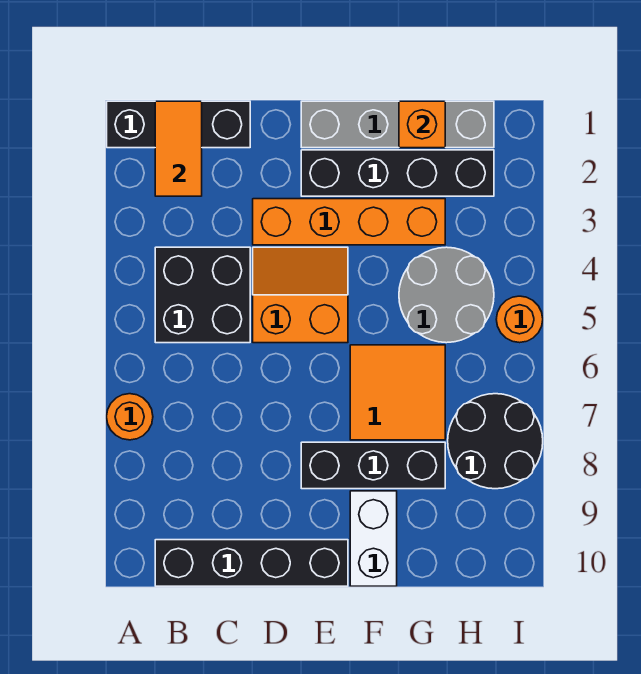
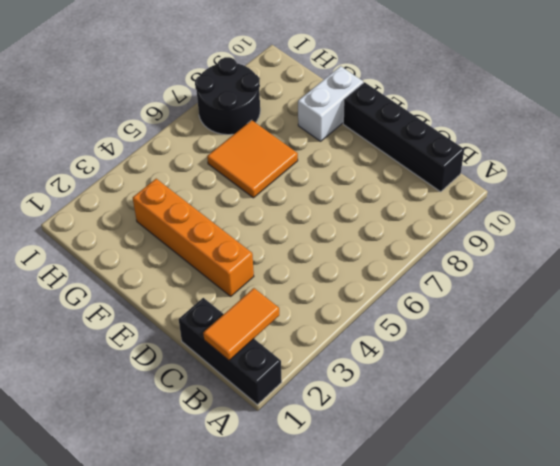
none -> orange round brick A7 level 1
none -> black brick B4:C5 level 1
none -> orange slope D4:E5 level 1 top 5

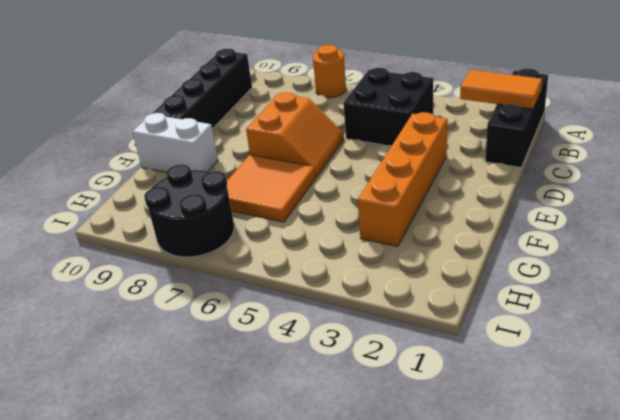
orange slope D6:E7 level 1 top 7 -> orange slope D4:E5 level 1 top 5
none -> grey brick E1:H1 level 1
none -> black brick E2:H2 level 1
none -> black brick E8:G8 level 1

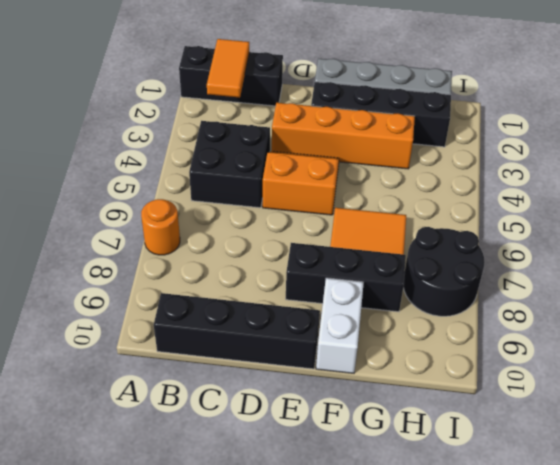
none -> grey round brick G4:H5 level 1
none -> orange round brick I5 level 1
none -> orange brick G1 level 2

